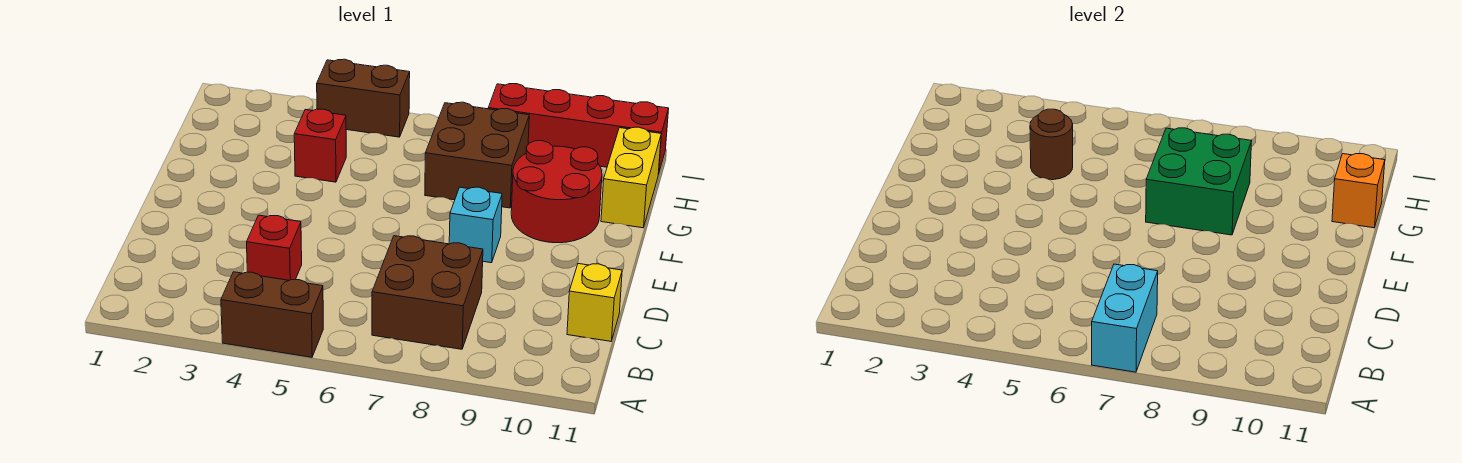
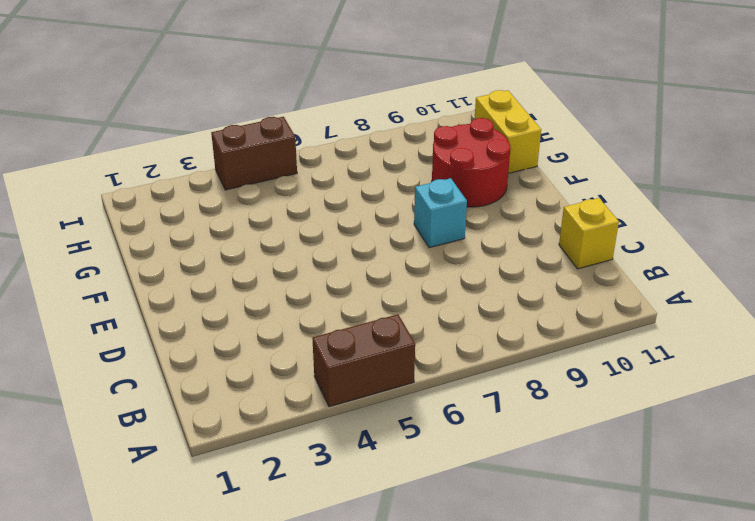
none -> brown brick B7:C8 level 1
none -> red brick C4 level 1
none -> red brick G4 level 1

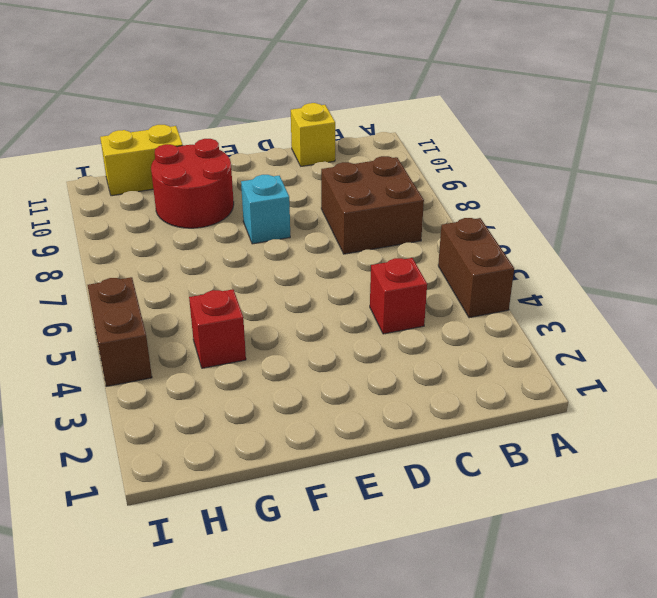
none -> brown brick G7:H8 level 1
none -> red brick I8:I11 level 1
none -> cyan brick A7:B7 level 2

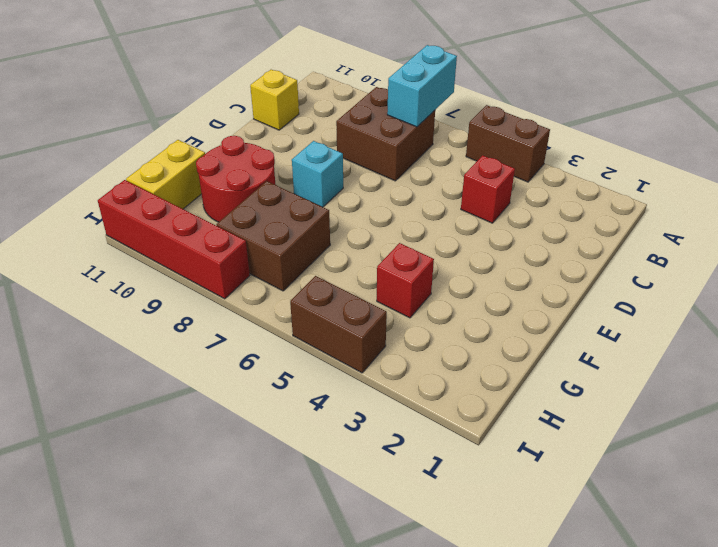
none -> green brick F7:G8 level 2
none -> brown round brick G4 level 2
none -> orange brick G11 level 2

